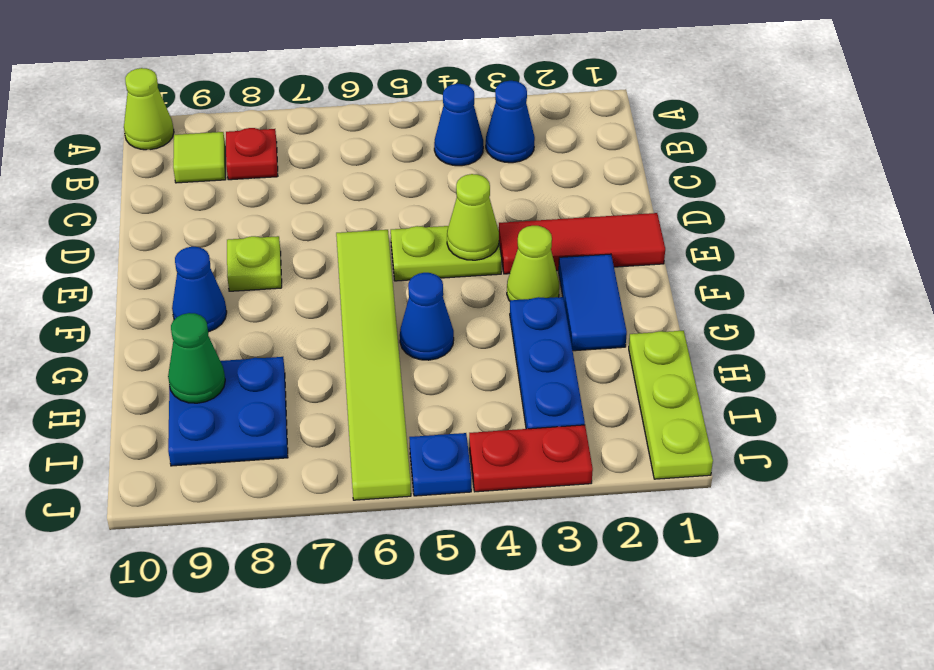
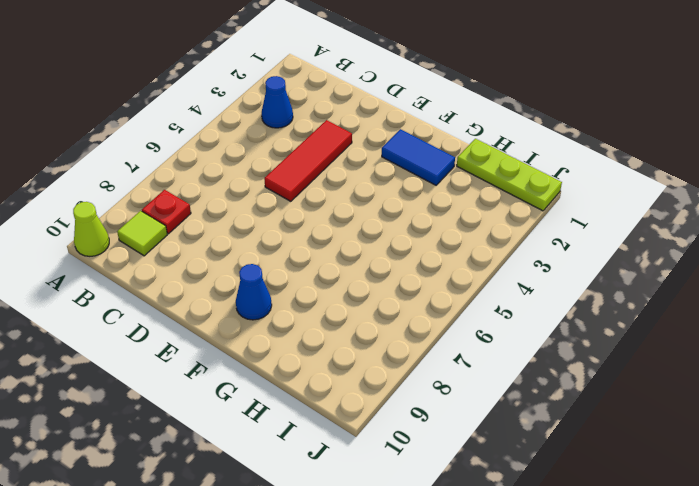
red tile D3:D5 level 1 -> red tile E1:E3 level 1
none -> blue cone B4 level 1
none -> lime plate E4:E5 level 1
none -> lime tile E6:J6 level 1

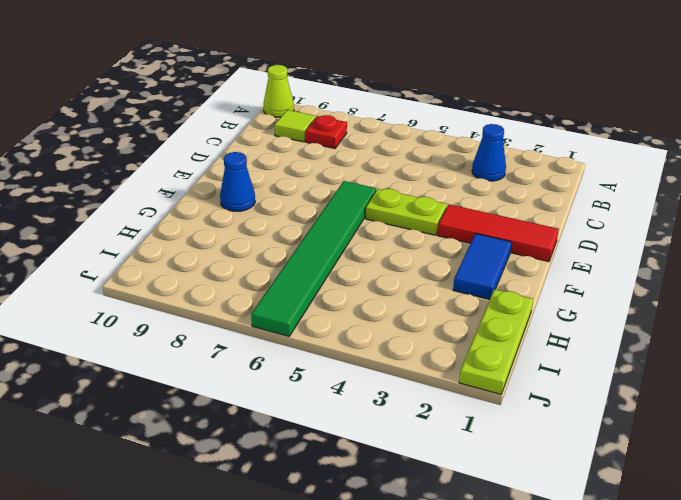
green tile E6:J6 level 1 -> lime tile E6:J6 level 1
none -> blue cone B4 level 1
none -> lime plate E8 level 1
none -> lime cone F3 level 1

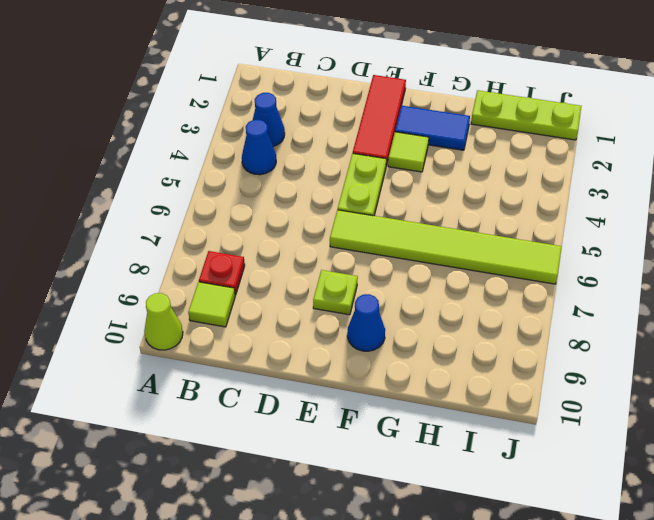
lime tile F3 level 1 -> lime cone F3 level 1
none -> blue plate G3:I3 level 1
none -> blue cone G5 level 1
none -> blue plate H8:I9 level 1

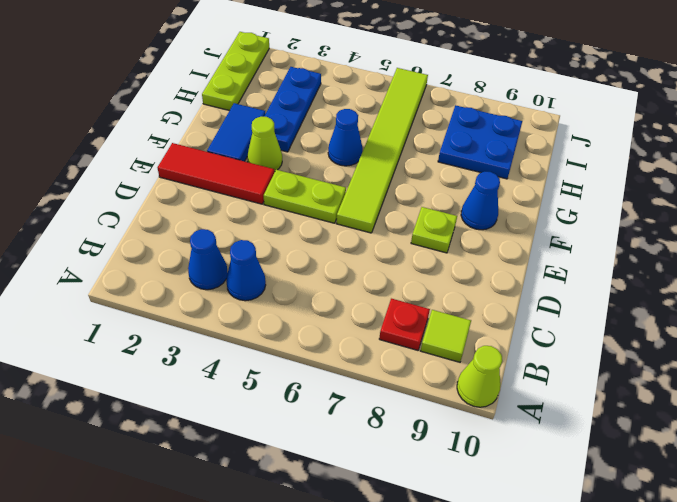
none -> red plate J3:J4 level 1
none -> blue plate J5 level 1
none -> lime cone E4 level 2

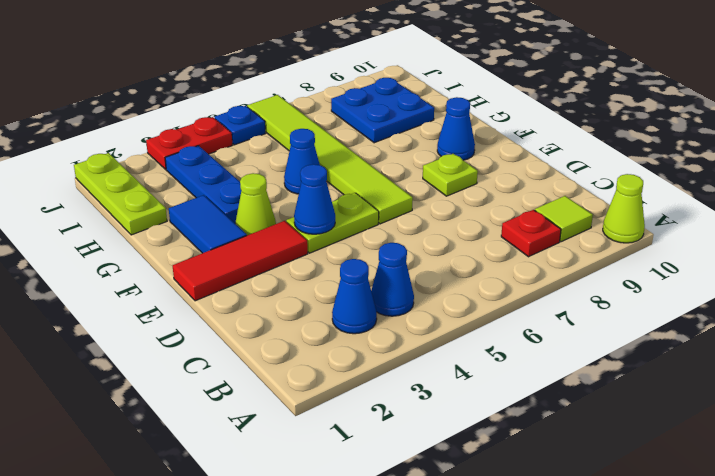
blue cone E4 level 2 -> lime cone E4 level 2
none -> green cone H9 level 2

